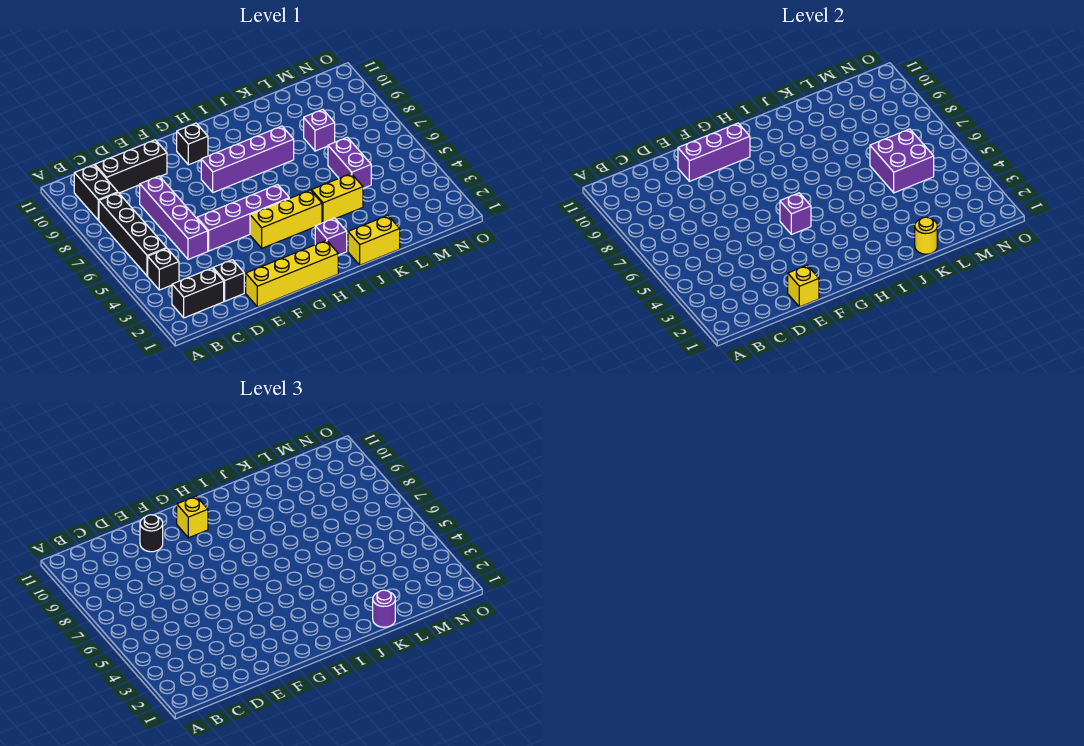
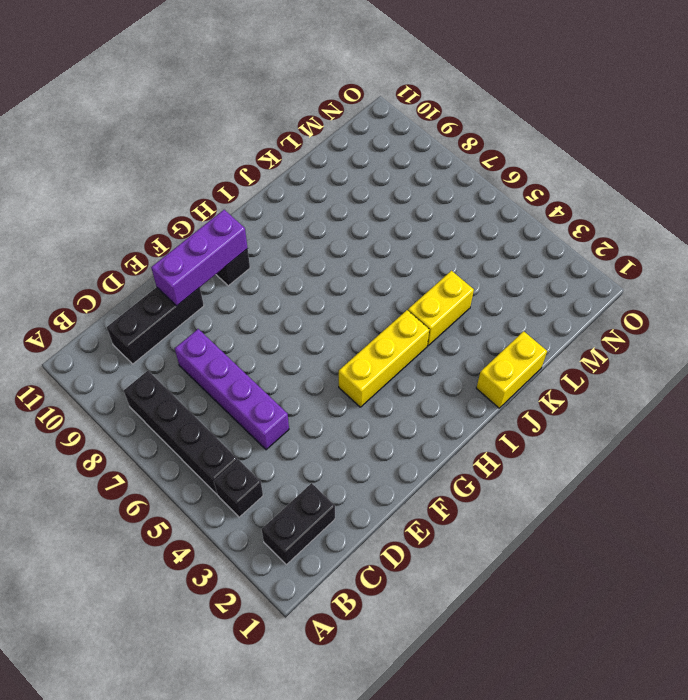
none -> black brick B9:B10 level 1
none -> black brick D2 level 1
none -> yellow brick E1:H1 level 1

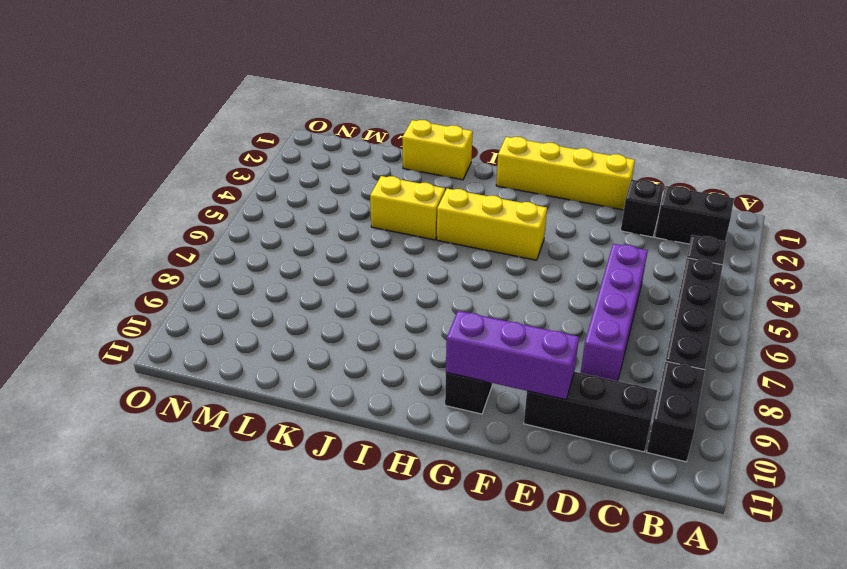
none -> purple brick E5:H5 level 1
none -> purple brick G8:J8 level 1
none -> purple brick I2 level 1

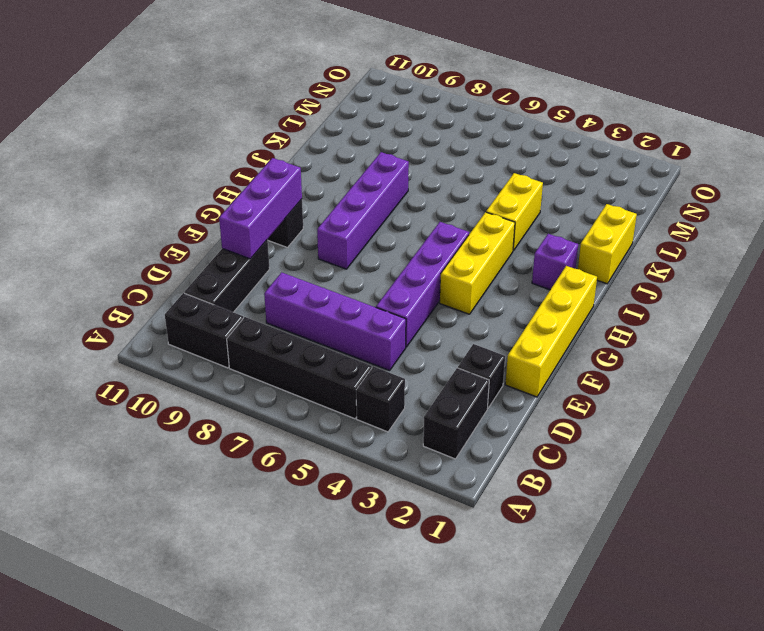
none -> purple brick L5:L6 level 1
none -> purple brick L8 level 1
none -> yellow brick E1 level 2

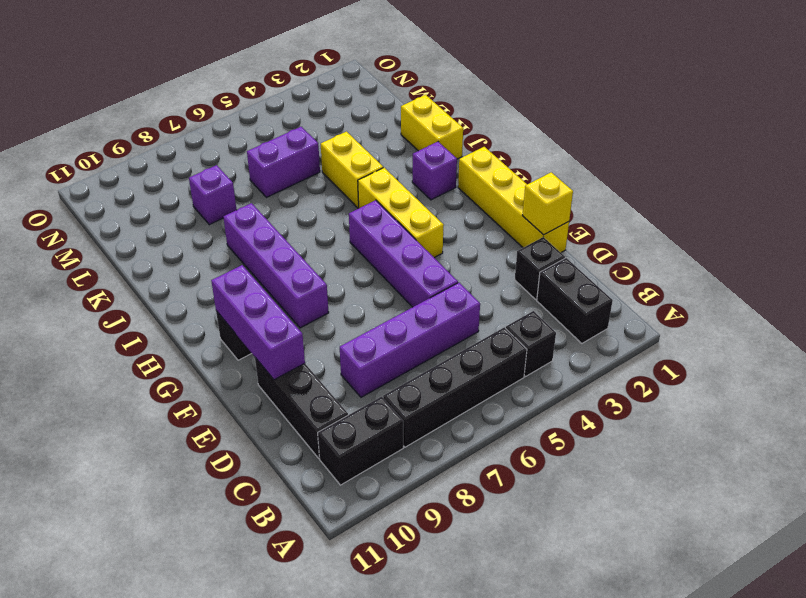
none -> purple brick G5 level 2
none -> yellow round brick K1 level 2
none -> purple brick L5:M6 level 2

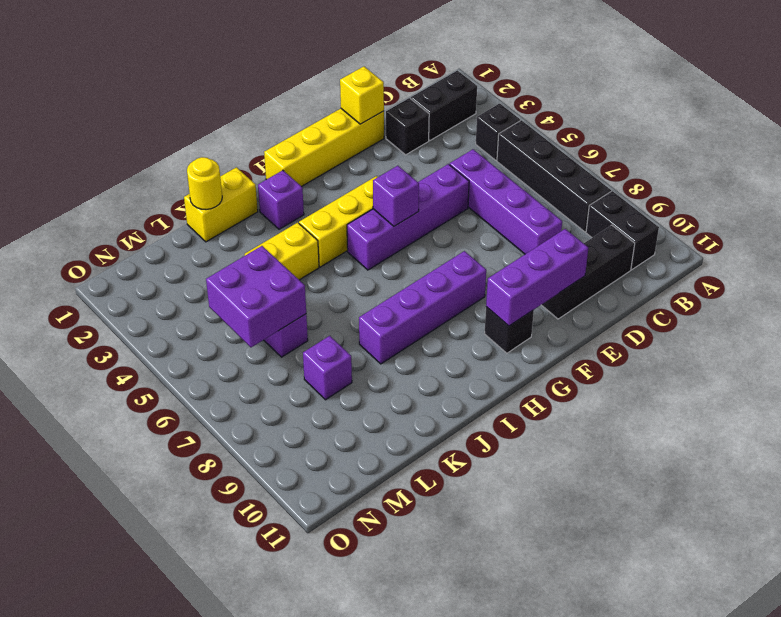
none -> black round brick E10 level 3
none -> yellow brick G10 level 3
none -> purple round brick K1 level 3

